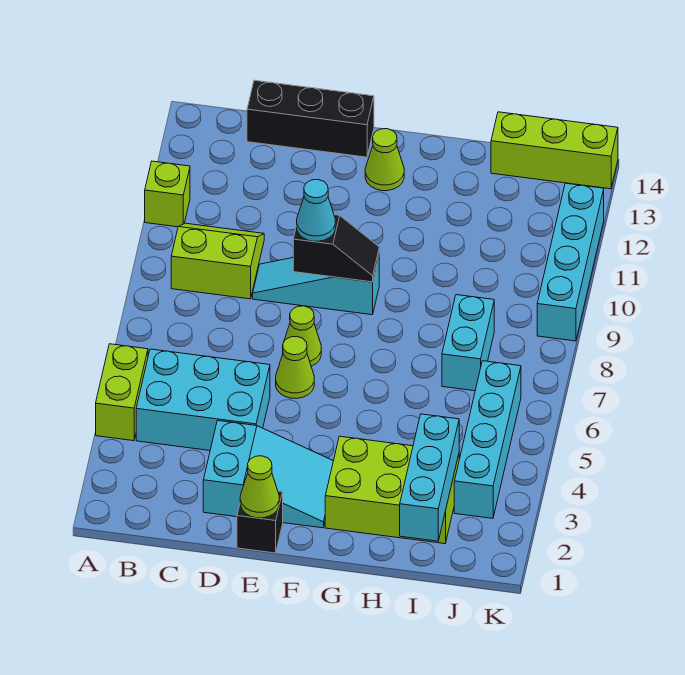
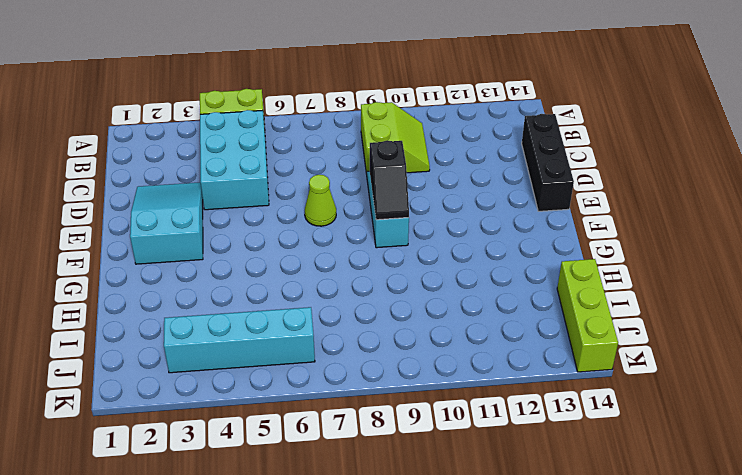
cyan slope D2:F3 level 1 top F -> cyan slope D2:F3 level 1 top D
none -> lime brick A11 level 1
none -> black brick E1 level 1
none -> lime cone E6 level 1

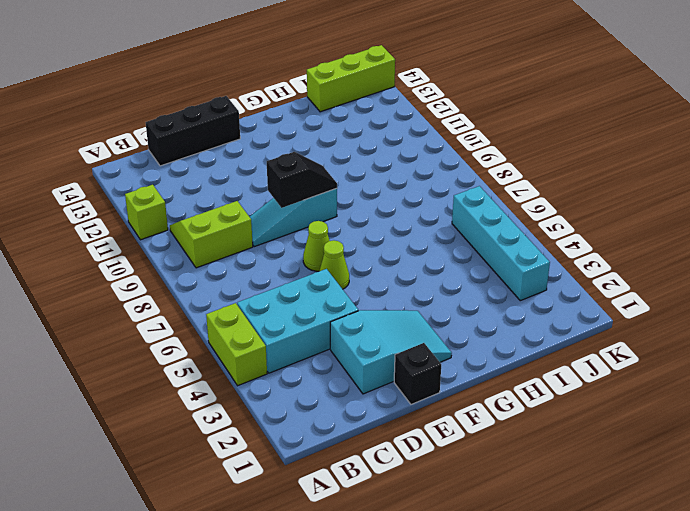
none -> lime cone F13 level 1
none -> lime brick G2:I3 level 1
none -> cyan brick I7:I8 level 1

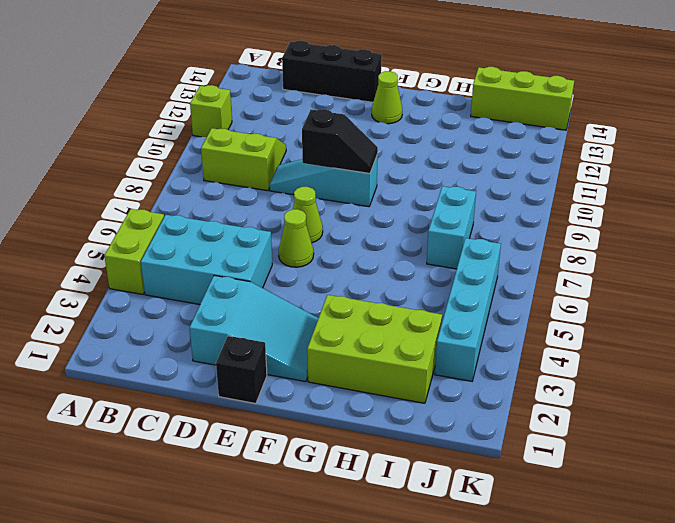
none -> cyan brick K9:K12 level 1
none -> lime cone E1 level 2
none -> cyan brick I1:I3 level 2

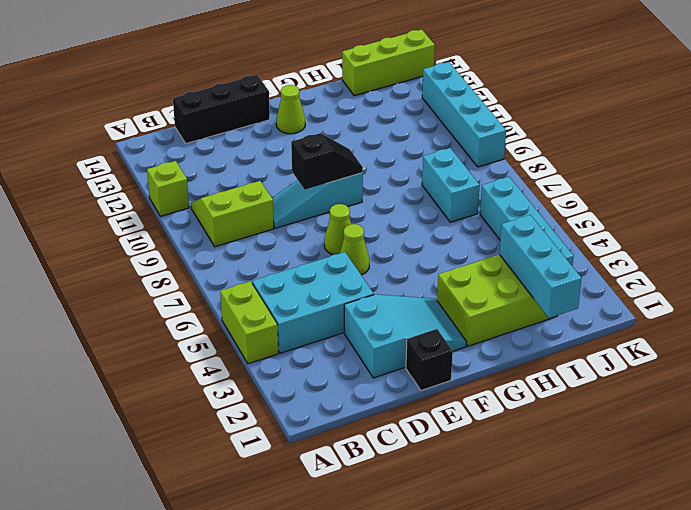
none -> lime cone E1 level 2
none -> cyan cone E9 level 3

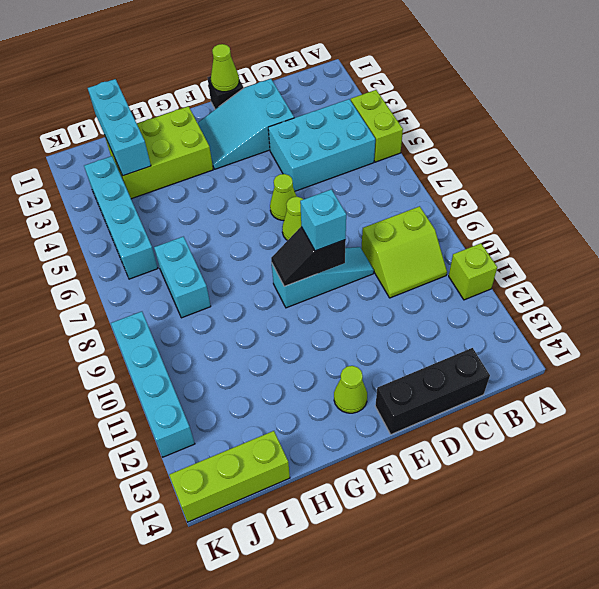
cyan brick E9 level 3 -> cyan cone E9 level 3

